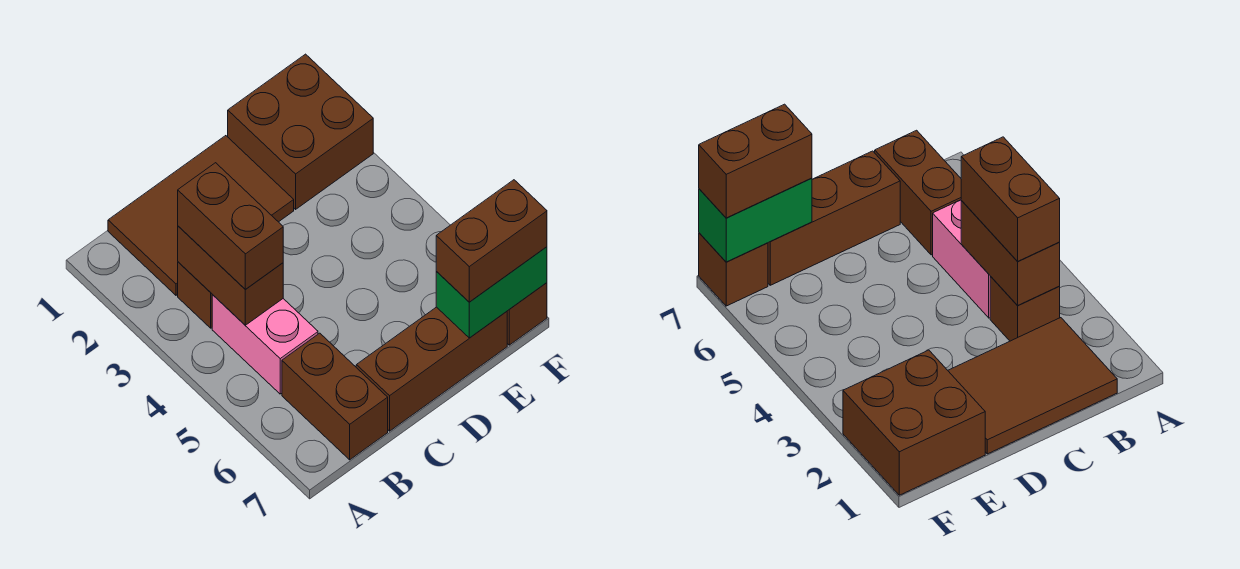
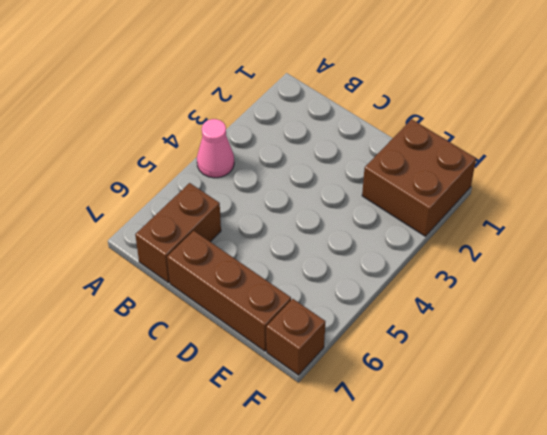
pink cone A4 level 1 -> none
none -> brown tile B1:D2 level 1
none -> brown brick B3 level 1

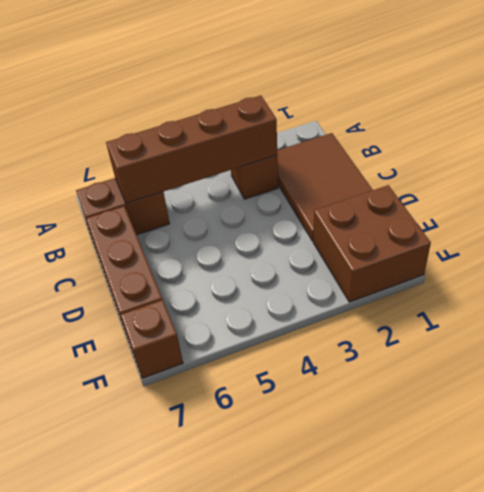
brown brick B3:B6 level 2 -> brown brick B3:B4 level 2
none -> pink brick B4:B5 level 1
none -> green brick E7:F7 level 2

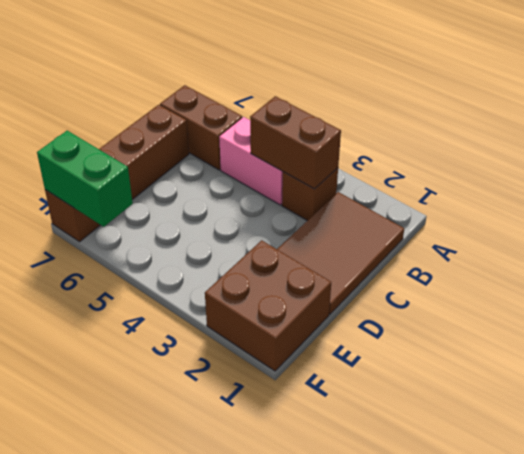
green brick F6:F7 level 2 -> green brick E7:F7 level 2
none -> brown brick B3:B4 level 3
none -> brown brick E7:F7 level 3

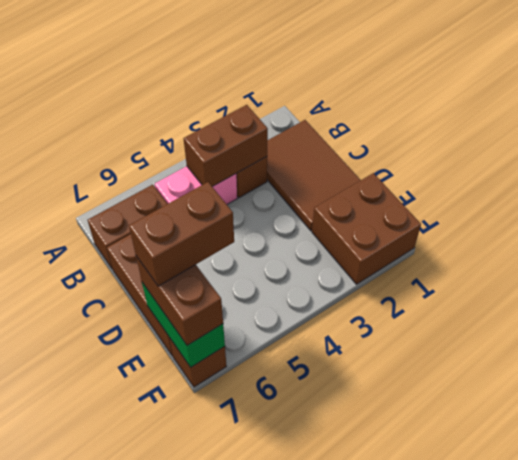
brown brick E6:E7 level 4 -> brown brick B3:B4 level 3

